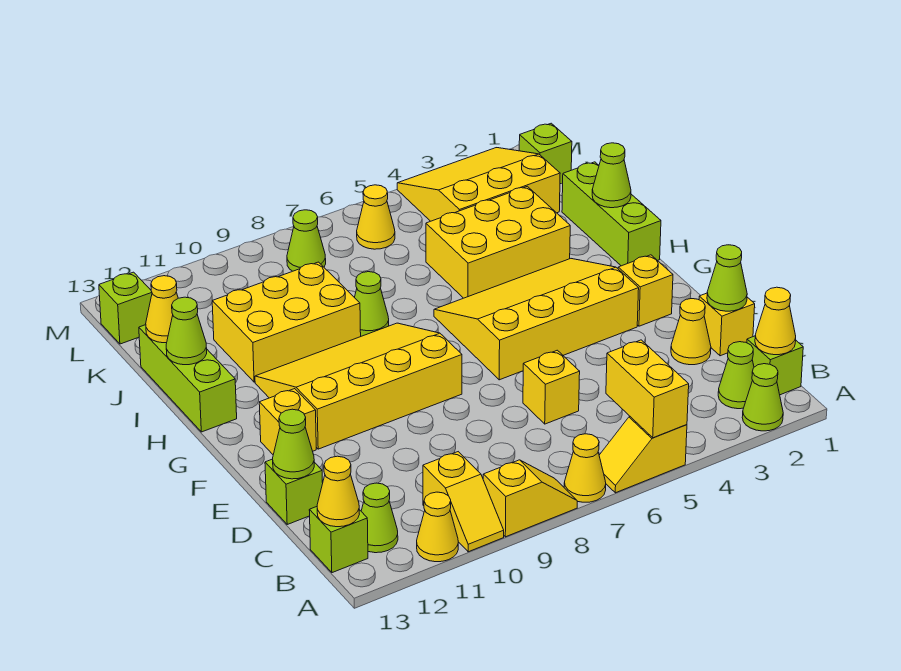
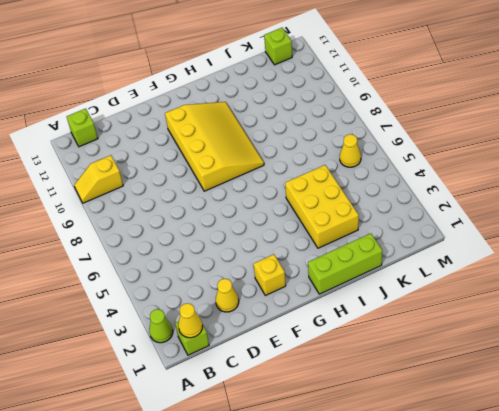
none -> yellow slope A5:A6 level 1 top 5
none -> yellow cone A7 level 1
none -> yellow slope A8:A9 level 1 top 9
none -> yellow cone A11 level 1

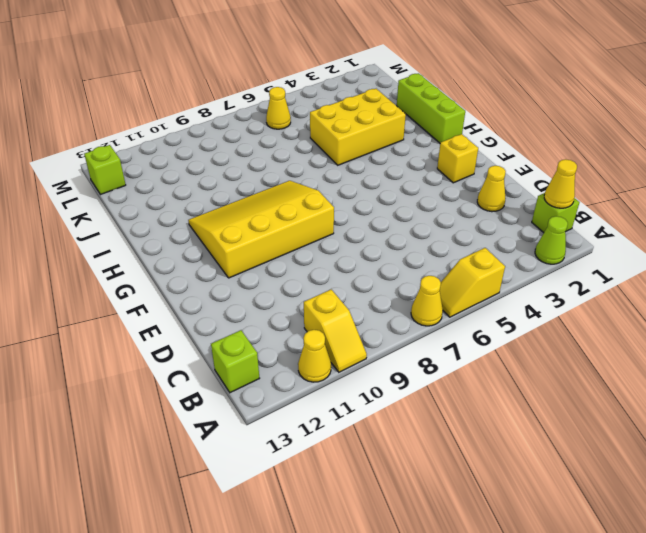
none -> yellow slope A8:A9 level 1 top 9
none -> lime cone B2 level 1
none -> lime cone B12 level 1
none -> yellow brick D1 level 1

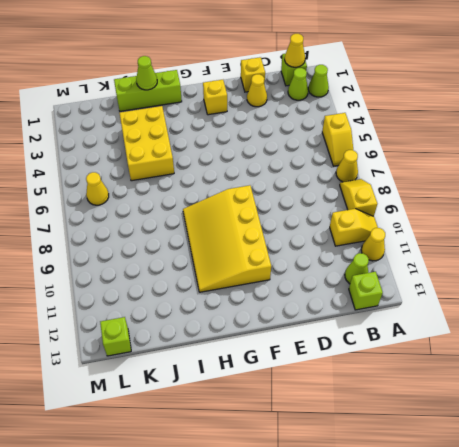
none -> yellow brick D6 level 1
none -> lime brick D13 level 1
none -> yellow slope F3:H6 level 1 top F
none -> yellow brick F12 level 1

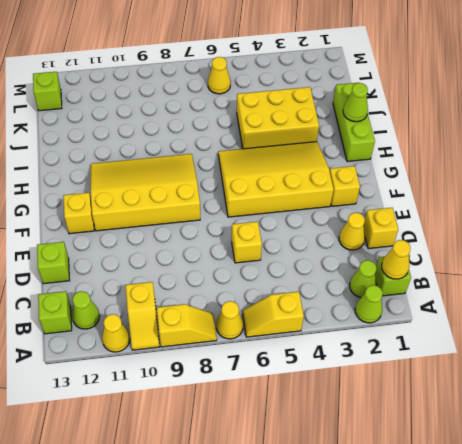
none -> lime brick H13:J13 level 1
none -> lime cone I8 level 1
none -> yellow brick I9:J11 level 1
none -> yellow slope K2:M4 level 1 top K

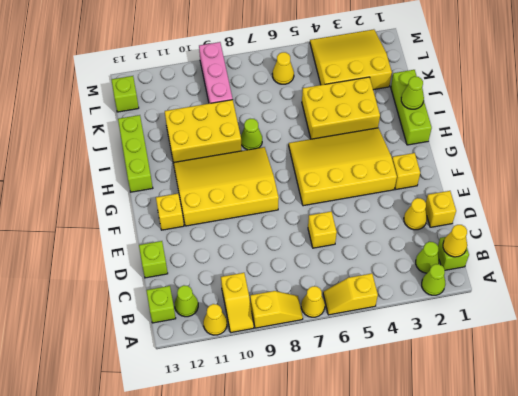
pink brick K9:M9 level 1 -> none
none -> lime brick L1 level 1
none -> lime cone L8 level 1
none -> yellow brick A5:B5 level 2
none -> yellow cone B13 level 2

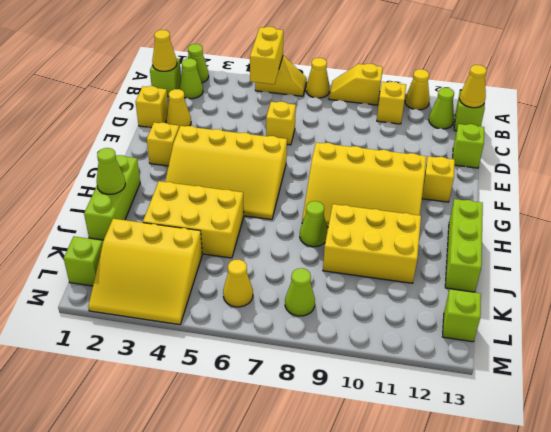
none -> lime cone D1 level 2
none -> lime cone D13 level 2
none -> lime cone I13 level 2
none -> yellow cone J13 level 2

